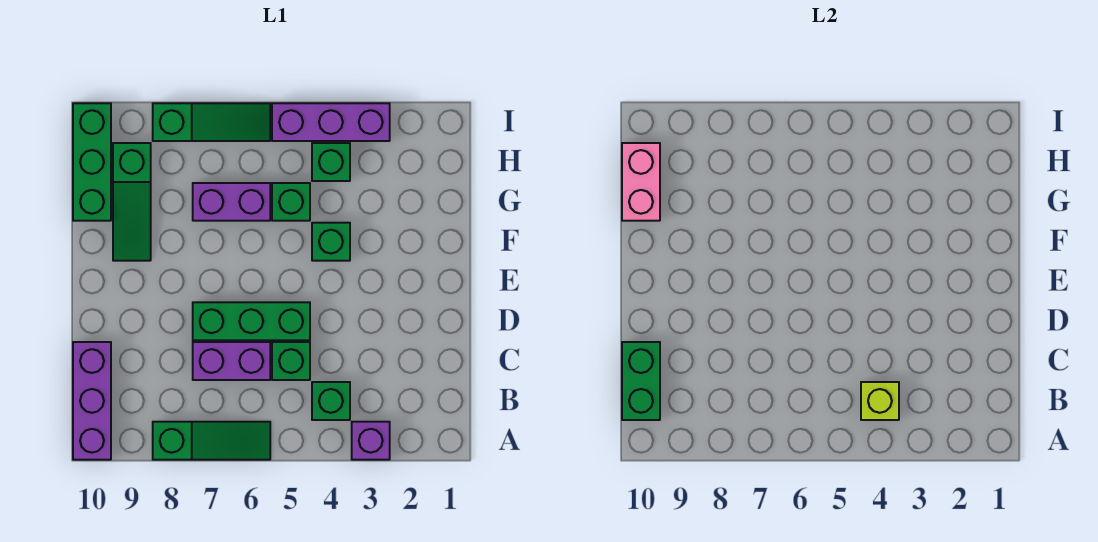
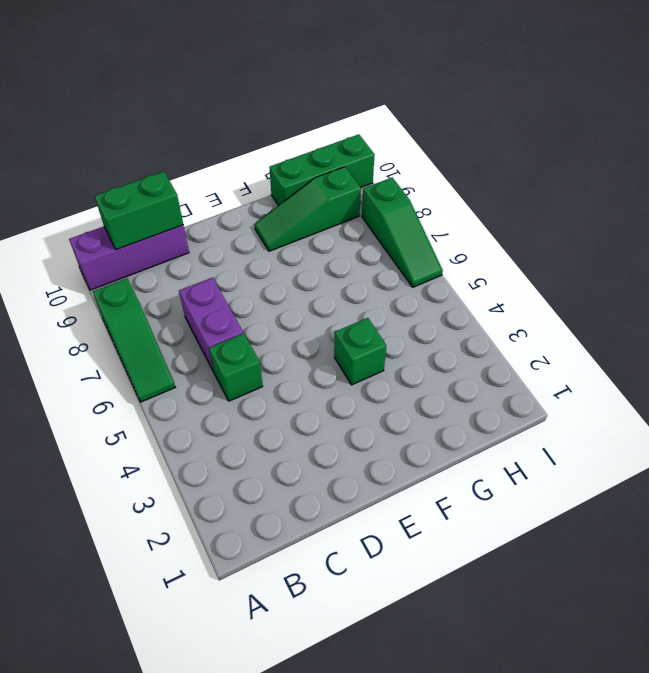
none -> purple brick A3 level 1
none -> green brick B4 level 1
none -> green brick D5:D7 level 1

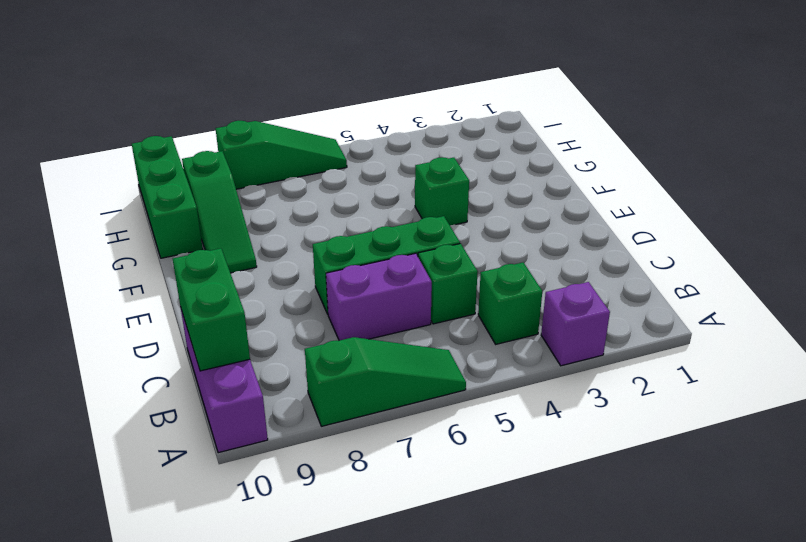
none -> green brick G5 level 1
none -> purple brick G6:G7 level 1
none -> green brick H4 level 1

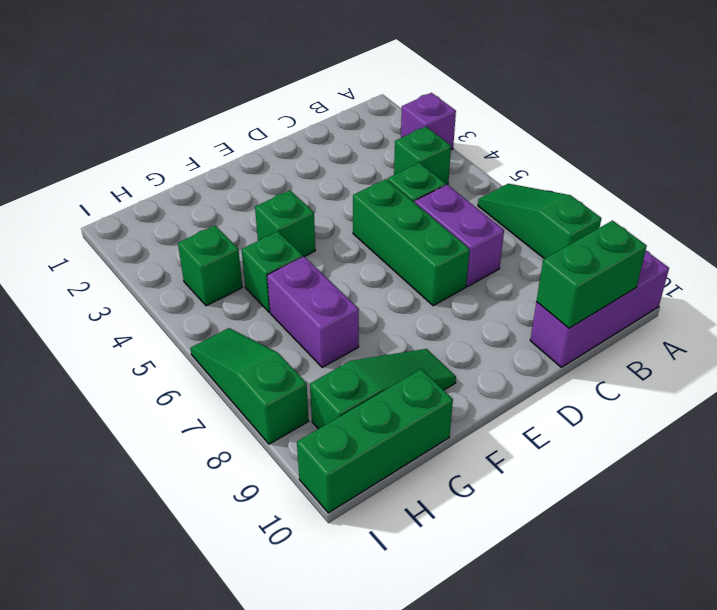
none -> purple brick I3:I5 level 1
none -> lime brick B4 level 2
none -> pink brick G10:H10 level 2

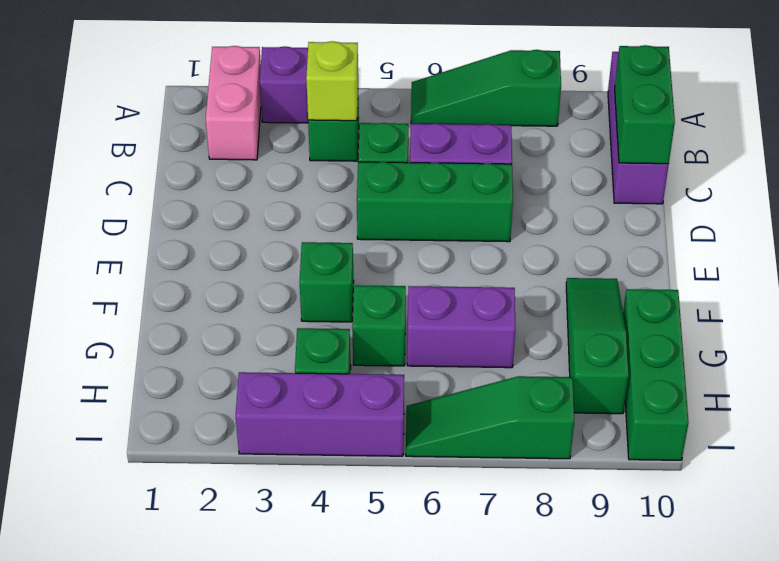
pink brick A2:B2 level 1 -> pink brick G10:H10 level 2

